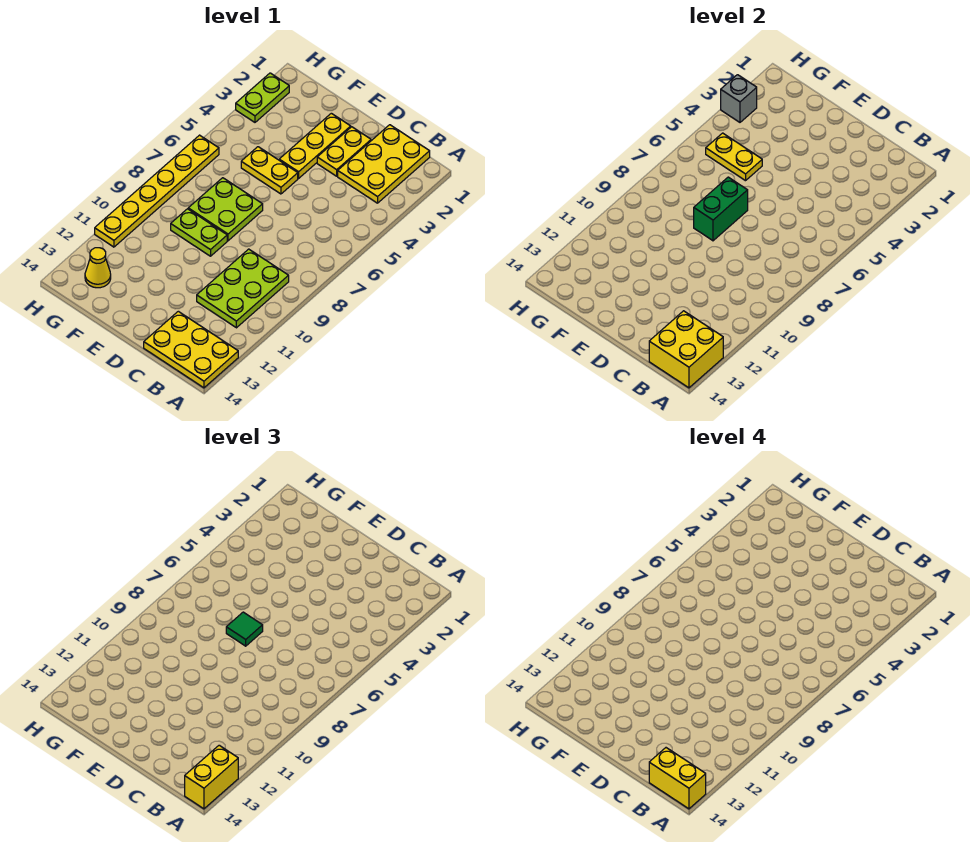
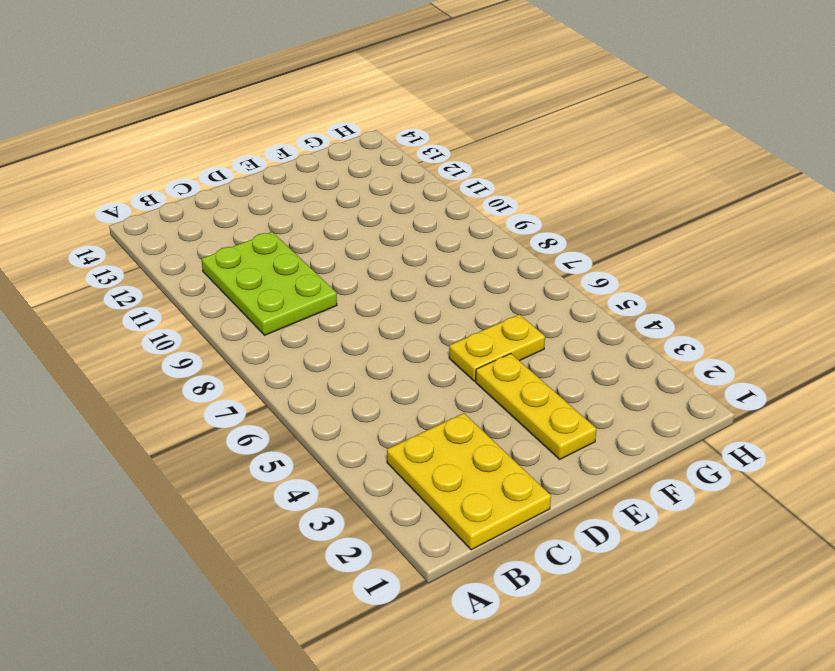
none -> yellow plate A13:C14 level 1
none -> yellow plate D2:D3 level 1
none -> lime plate E7:F8 level 1

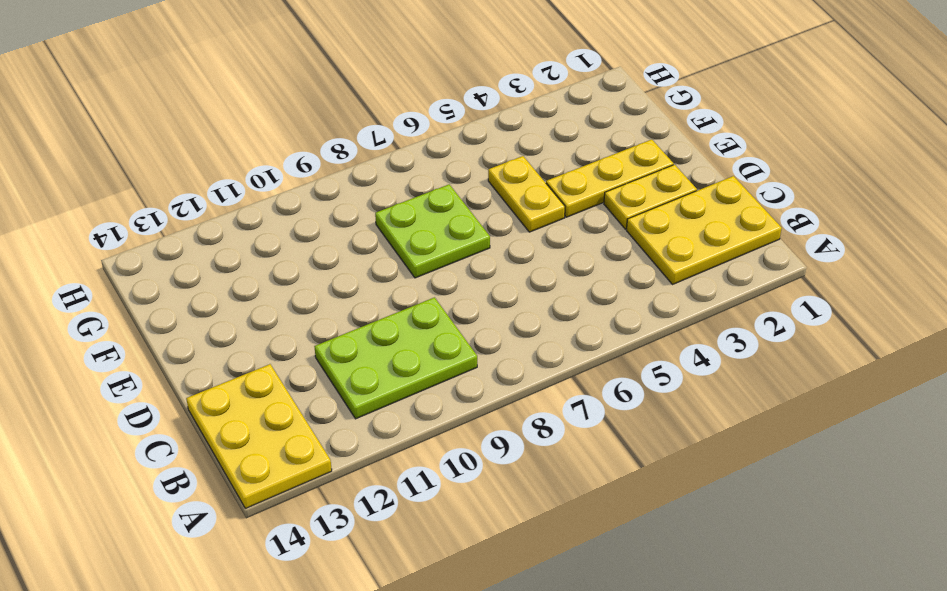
none -> lime plate E9:F9 level 1
none -> yellow cone G13 level 1
none -> lime plate H2:H3 level 1

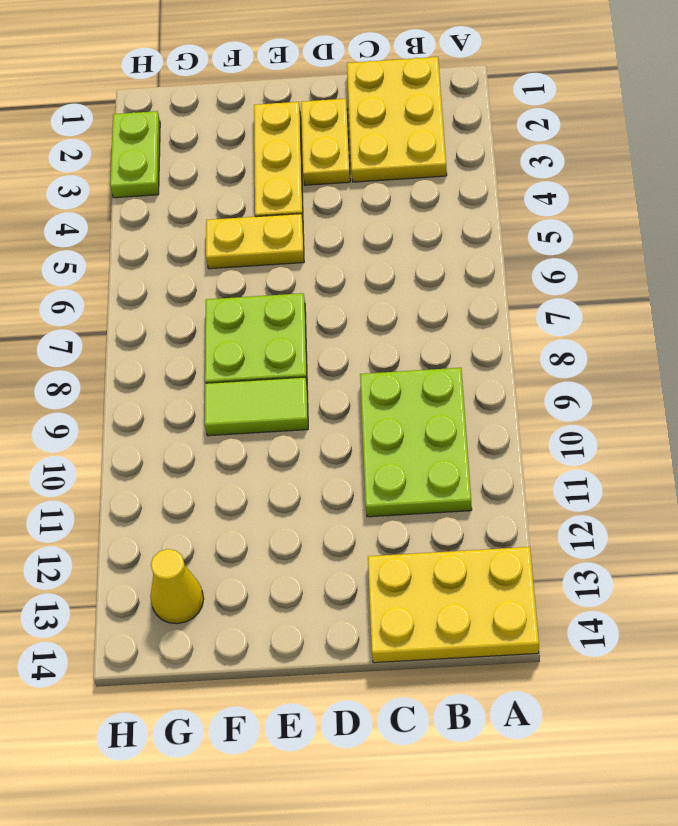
lime tile E9:F9 level 1 -> lime plate E9:F9 level 1
none -> yellow plate H6:H11 level 1
none -> yellow brick A13:B14 level 2
none -> green brick E7:E8 level 2

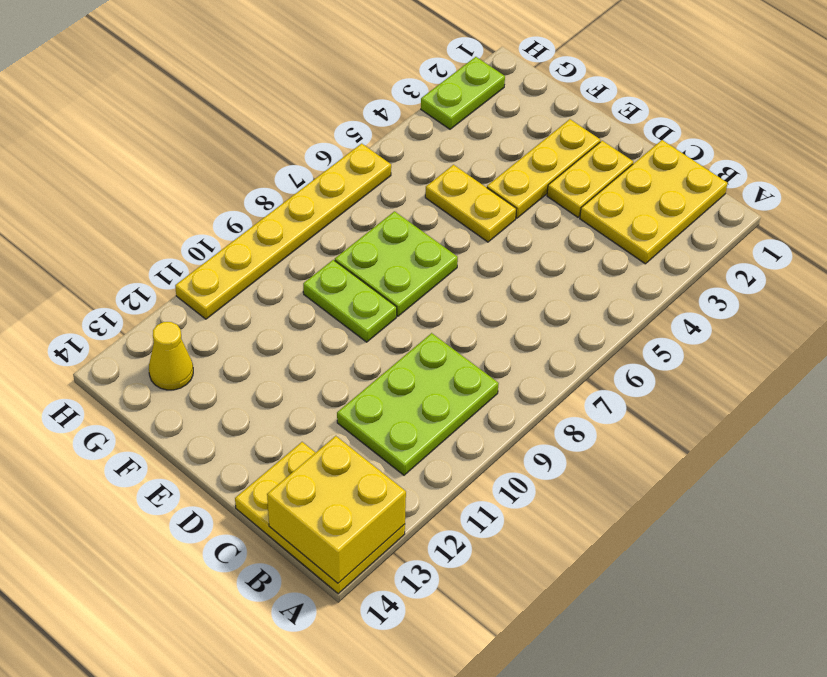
none -> green brick E7:E8 level 2
none -> yellow plate F5:G5 level 2
none -> grey brick H3 level 2

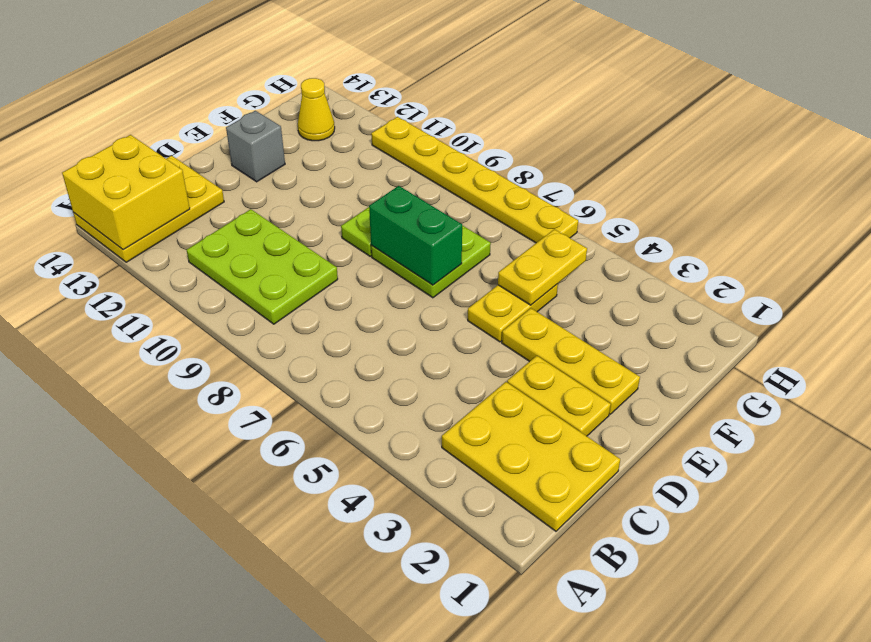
grey brick E13 level 1 -> grey brick H3 level 2
none -> lime plate H2:H3 level 1
none -> yellow brick A13:A14 level 3
none -> green tile E7 level 3

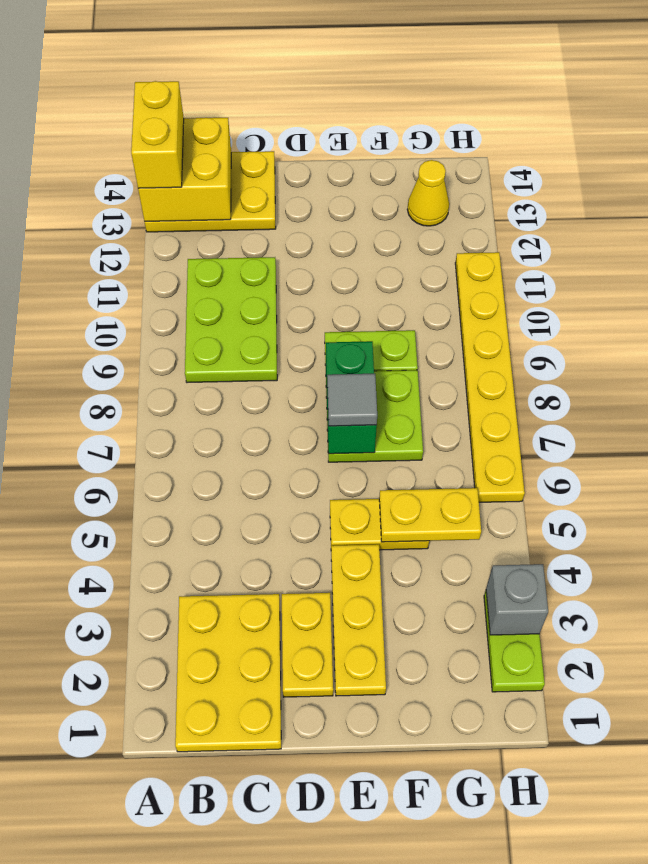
grey tile E7 level 3 -> green tile E7 level 3
none -> yellow brick A14:B14 level 4

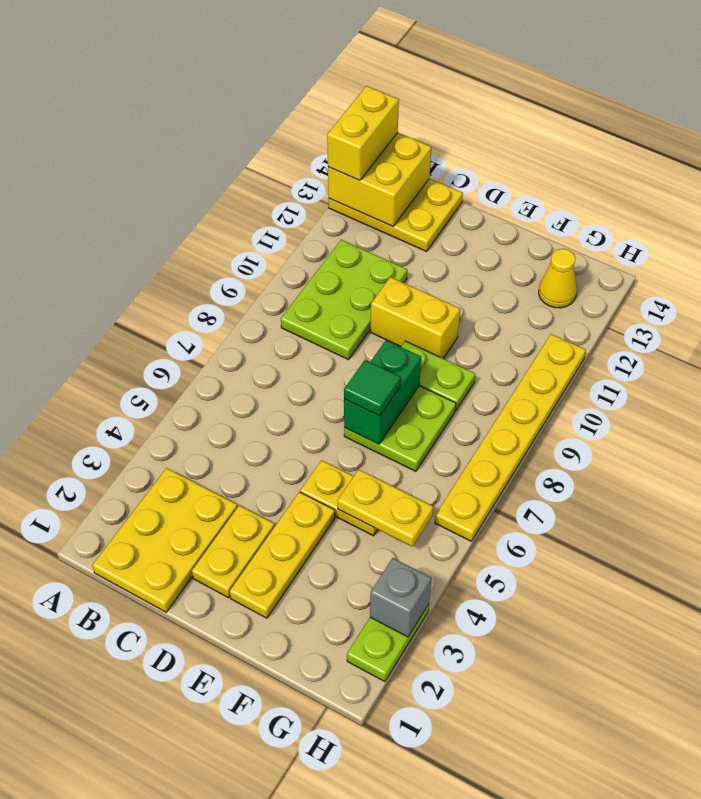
yellow brick D10:E10 level 1 -> yellow brick A14:B14 level 4

